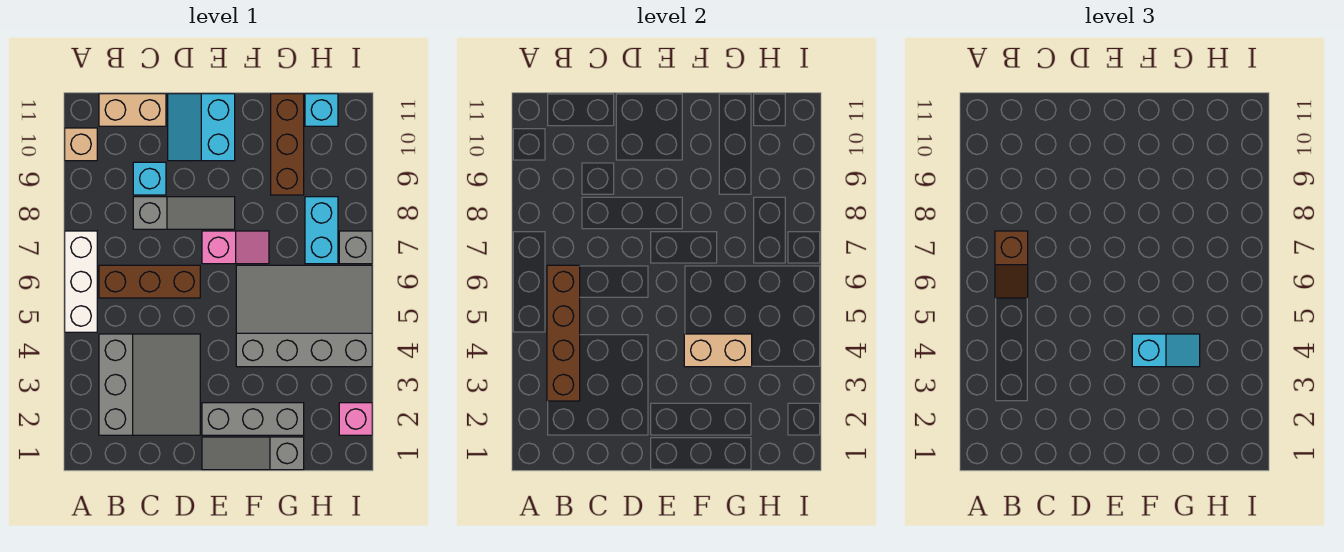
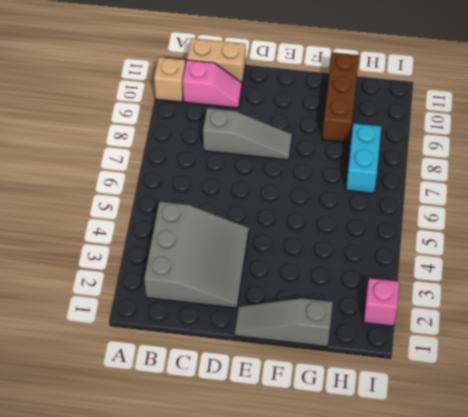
pink slope B10:C10 level 1 top B -> pink slope E7:F7 level 1 top E
none -> white brick A5:A7 level 1
none -> brown brick B6:D6 level 1
none -> cyan brick C9 level 1

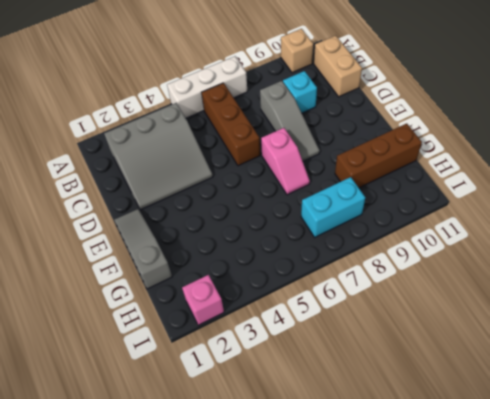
none -> cyan slope D10:E11 level 1 top E
none -> grey brick E2:G2 level 1
none -> grey slope F4:I6 level 1 top 4

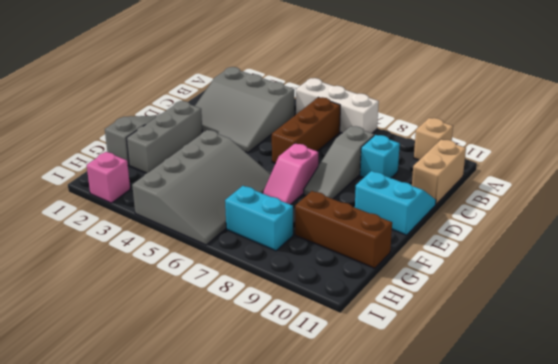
none -> cyan brick H11 level 1
none -> grey brick I7 level 1
none -> brown brick B3:B6 level 2

